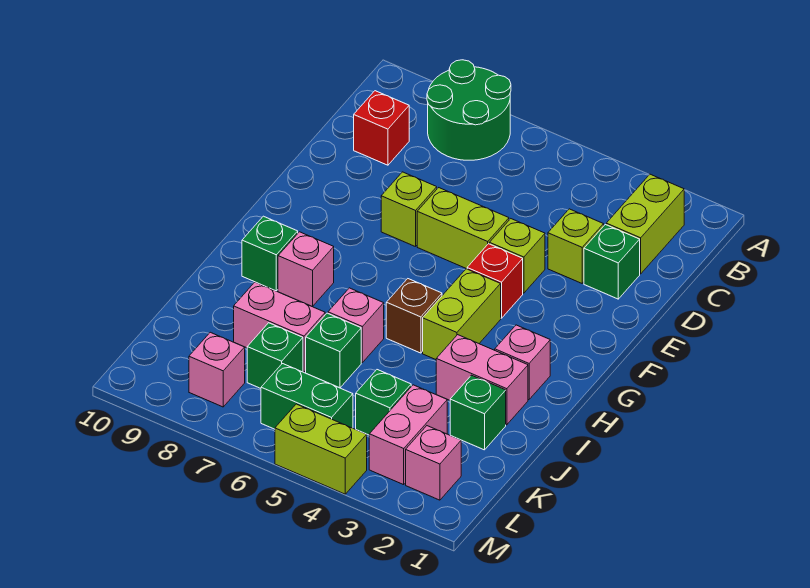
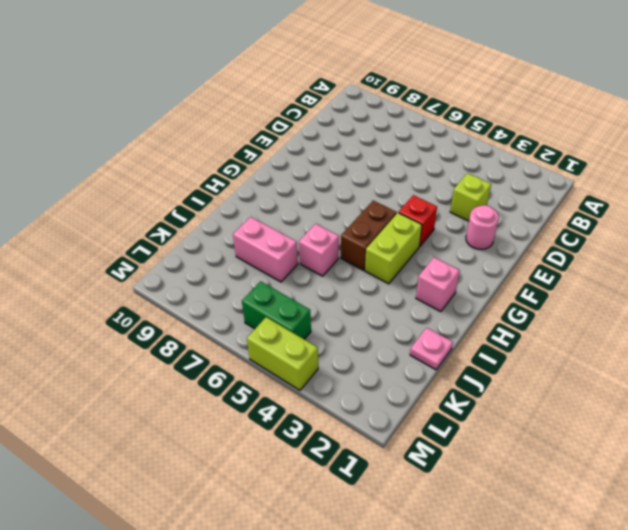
pink round brick E2 level 1 -> none
brown brick G5:H5 level 1 -> brown brick H5 level 1
pink plate J1 level 1 -> none
none -> green round brick A7:B8 level 1
none -> lime brick B2:C2 level 1
none -> red brick C9 level 1

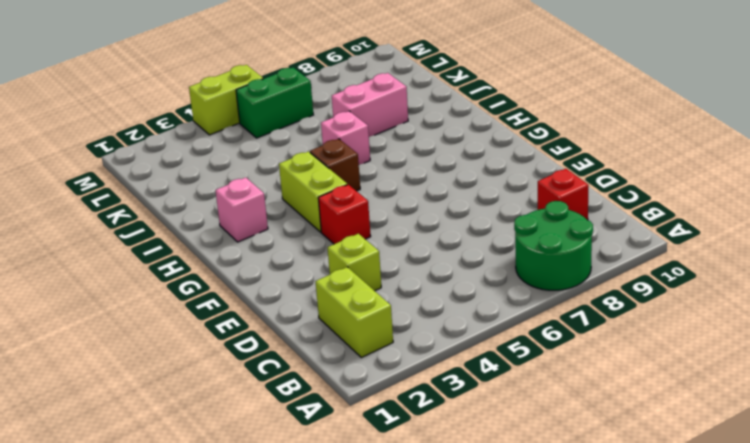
none -> green brick D2 level 1
none -> lime brick E4 level 1
none -> lime brick E5:E6 level 1

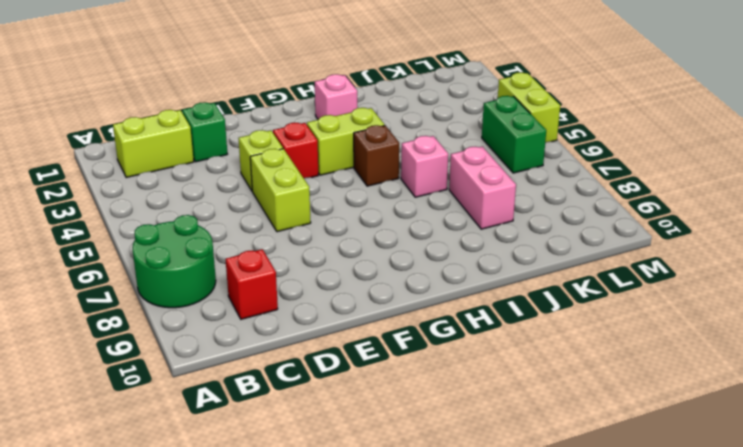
none -> lime brick D3 level 1
none -> lime brick E7 level 1
none -> pink brick H8 level 1

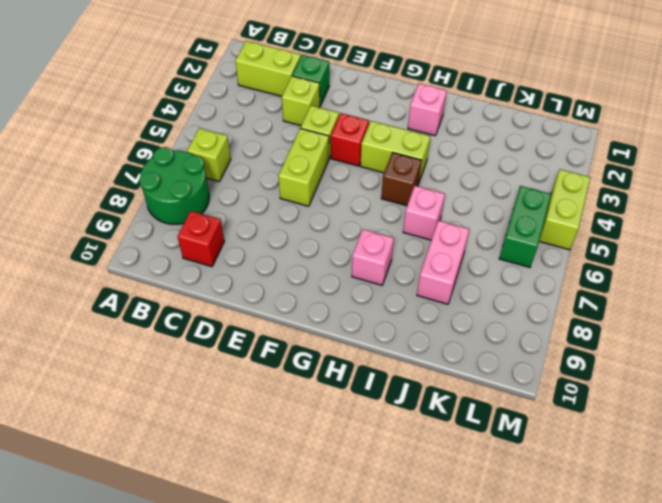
lime brick B6 level 1 -> lime brick E7 level 1
none -> green brick H9 level 1
none -> pink brick I2:I3 level 1
none -> green brick J2 level 1

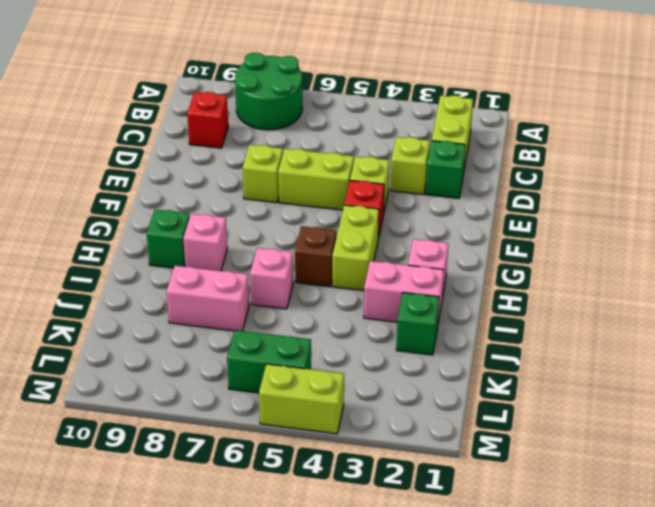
none -> green brick J6 level 1
none -> pink brick K3:L3 level 1
none -> green brick K4 level 1

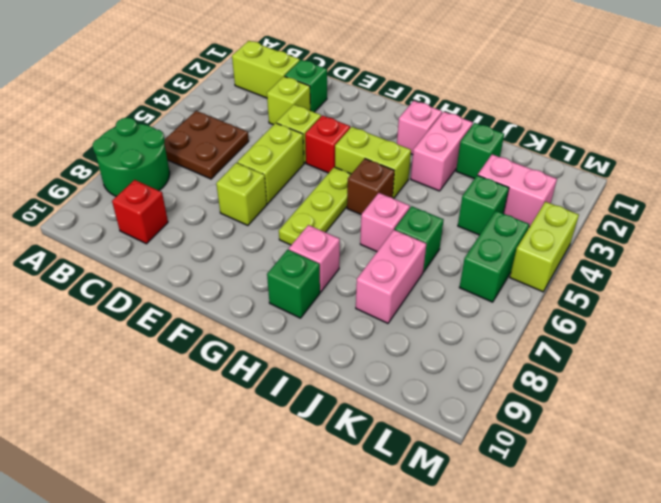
brown plate B5:C6 level 1 -> none
lime plate G5:G7 level 1 -> none
none -> green brick K7 level 1
none -> pink brick L2 level 1
none -> pink brick L8 level 1

